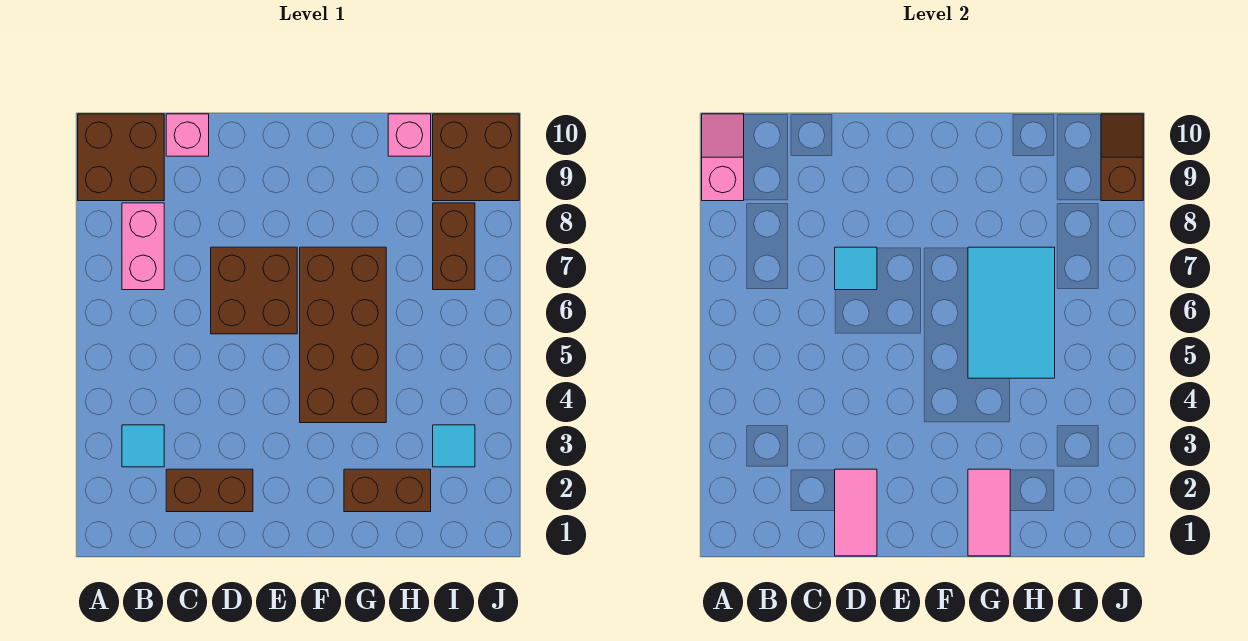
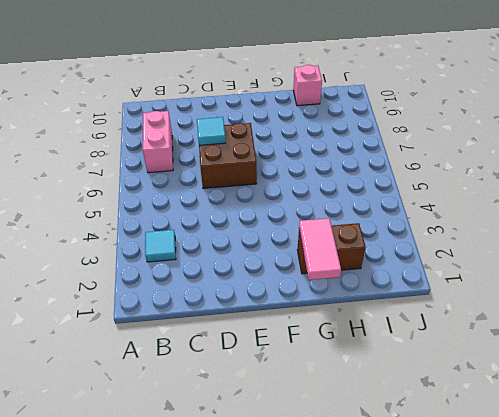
none -> brown brick A9:B10 level 1
none -> brown brick C2:D2 level 1
none -> pink brick C10 level 1

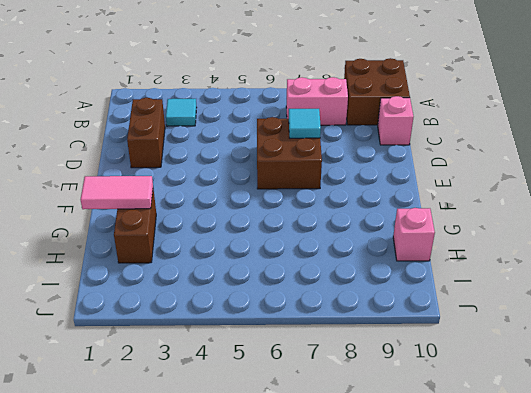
none -> brown brick F4:G7 level 1
none -> cyan tile I3 level 1
none -> brown brick I7:I8 level 1

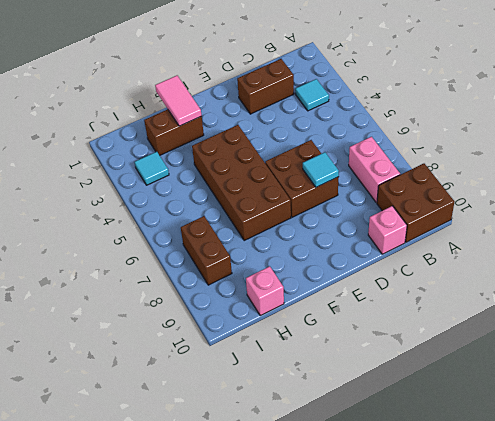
none -> brown brick I9:J10 level 1
none -> pink slope A9:A10 level 2 top 9
none -> pink tile D1:D2 level 2

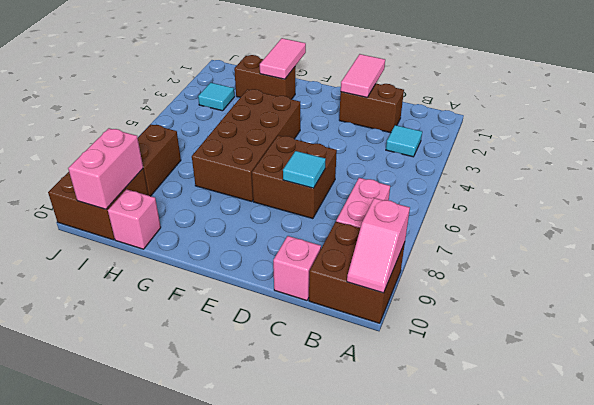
pink brick I9:I10 level 2 -> none
none -> cyan tile G5:H7 level 2
none -> brown slope J9:J10 level 2 top 9

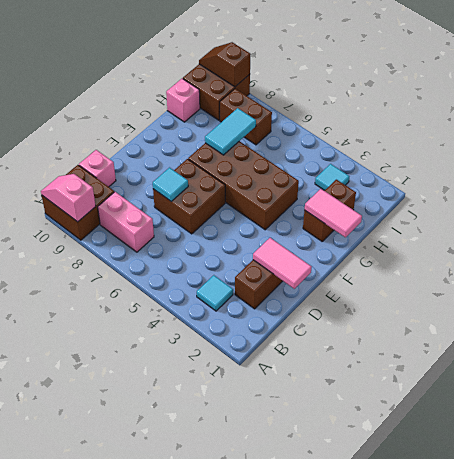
cyan tile G7:H7 level 2 -> cyan tile G5:H7 level 2

